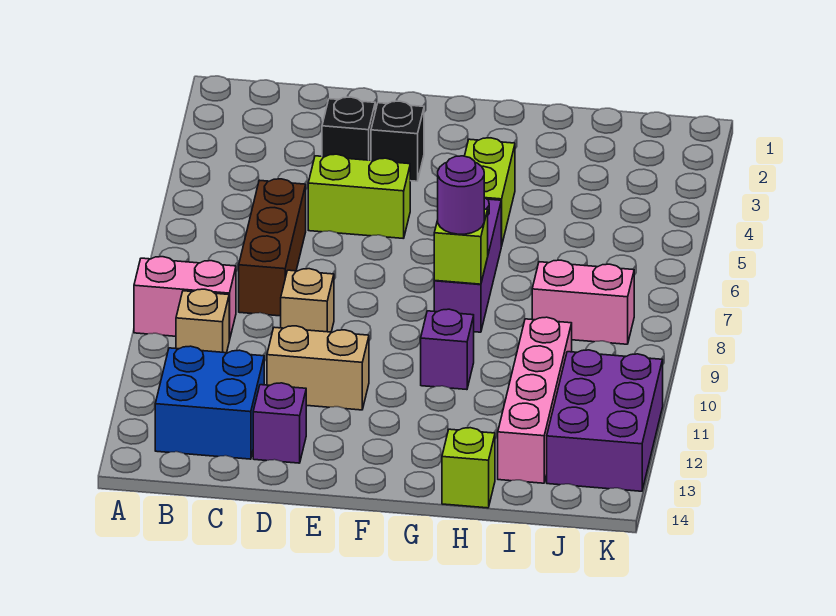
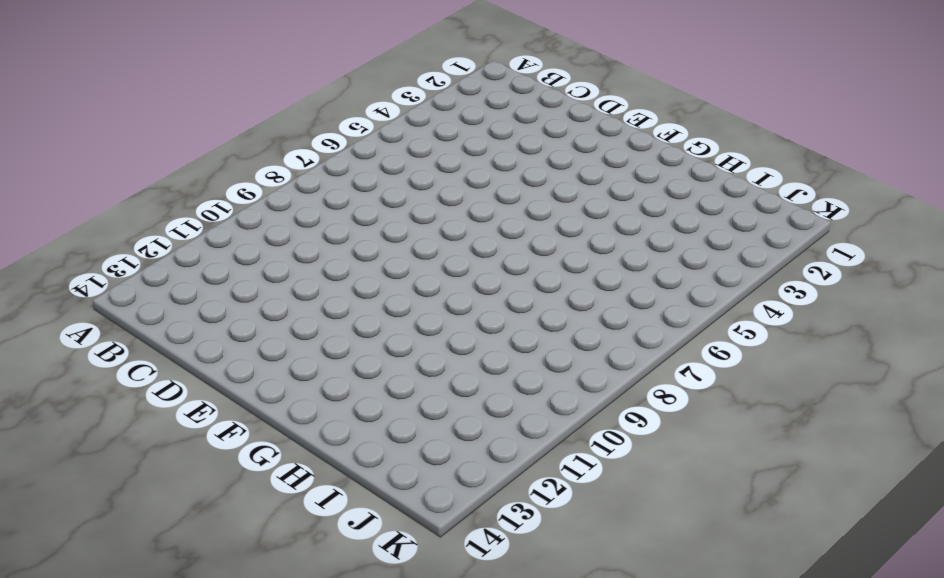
none -> pink brick A9:B9 level 1
none -> tan brick B10 level 1
none -> blue brick B12:C13 level 1

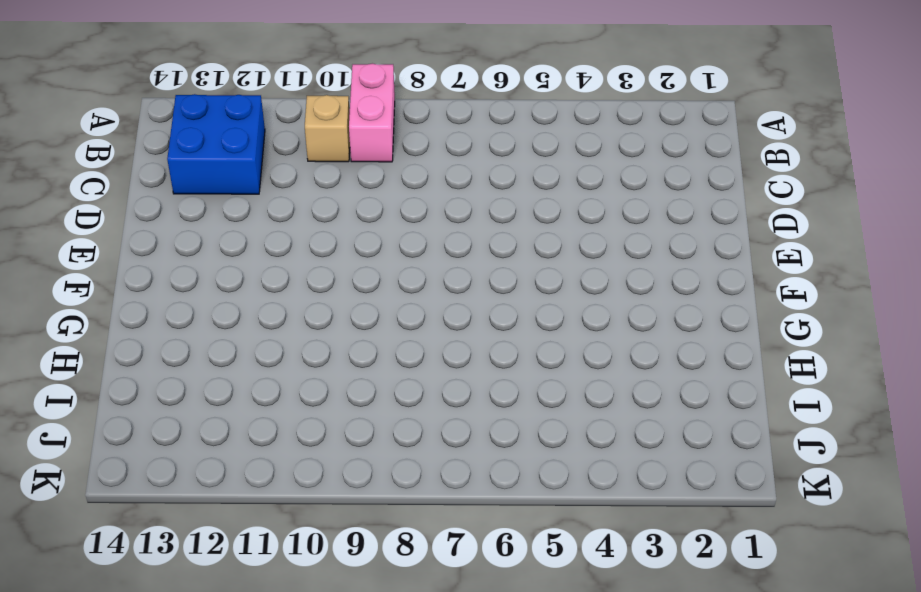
none -> brown brick C6:C8 level 1
none -> black brick D3 level 1
none -> lime brick D5:E5 level 1

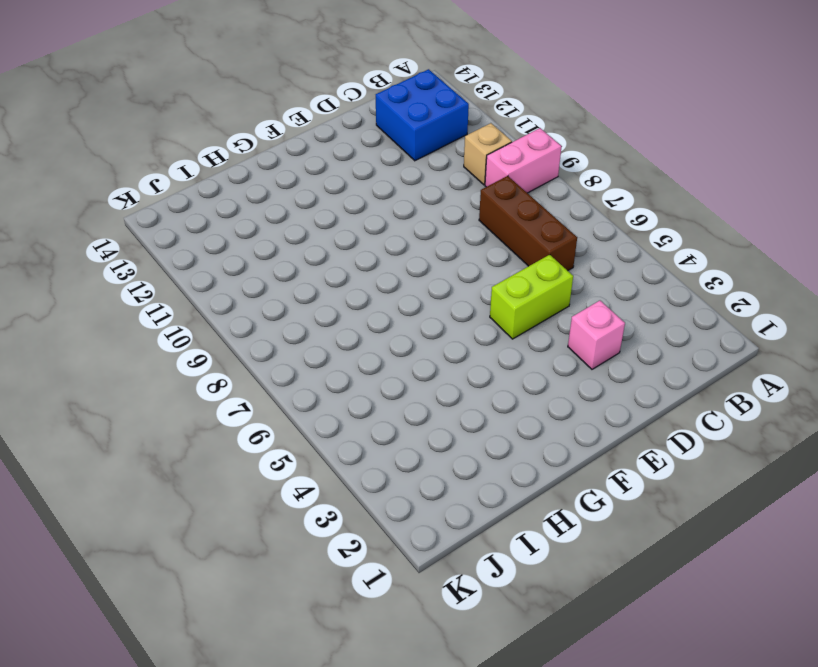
pink brick D3 level 1 -> black brick D3 level 1
none -> tan brick D9 level 1
none -> tan brick D11:E11 level 1
none -> purple brick D13 level 1

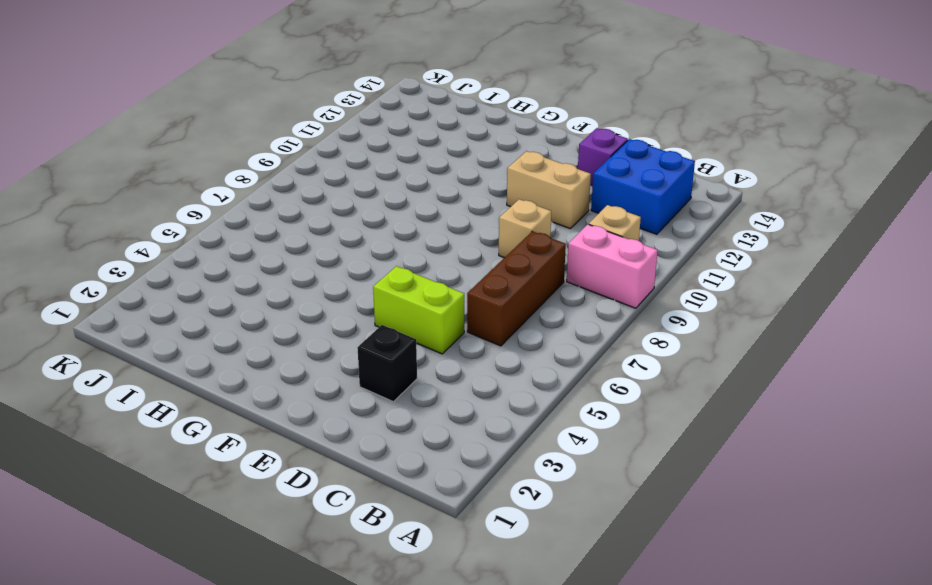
none -> black brick E3 level 1
none -> lime brick G4:G5 level 1
none -> purple brick G6:G8 level 1

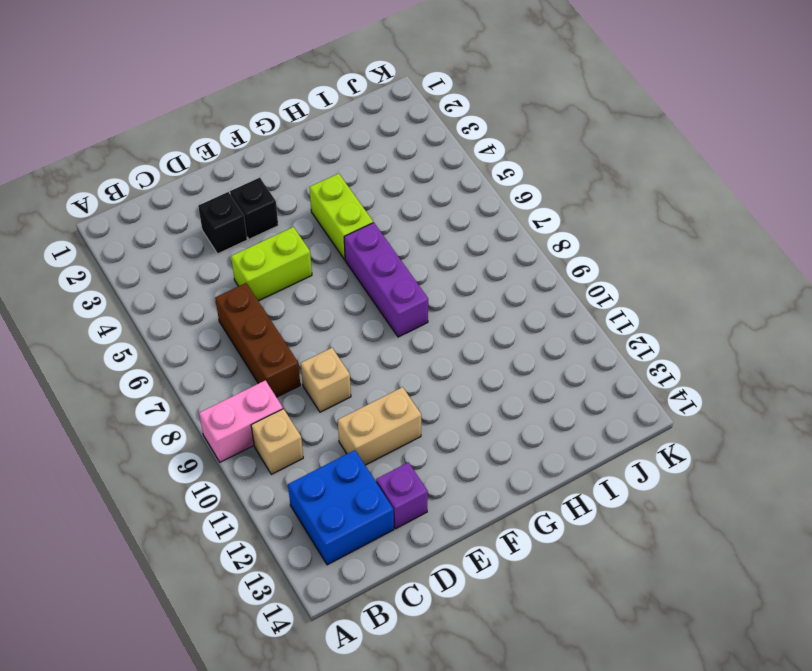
none -> purple brick G10 level 1
none -> lime brick H14 level 1
none -> pink brick I8:J8 level 1

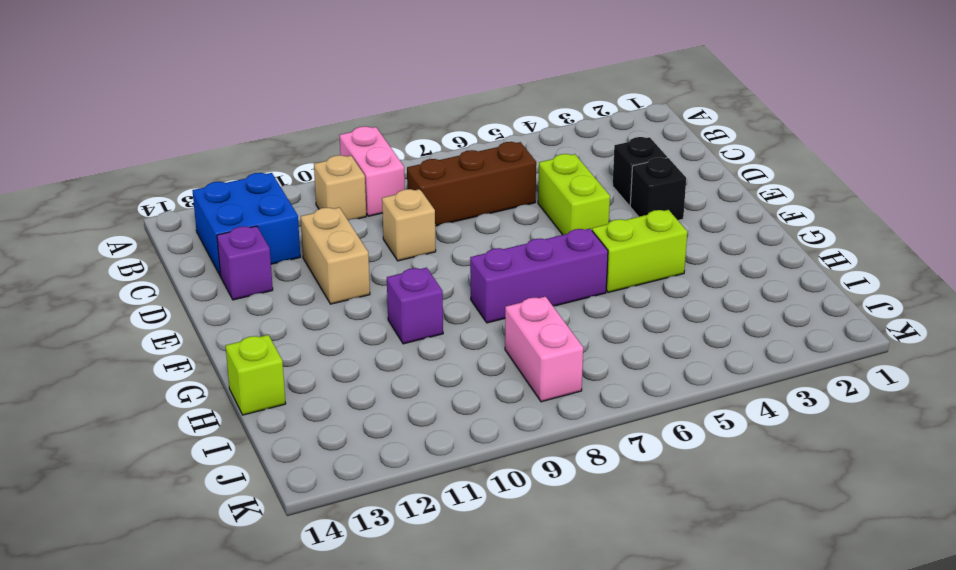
none -> pink brick I10:I13 level 1
none -> purple brick J11:K13 level 1
none -> lime brick G8 level 2

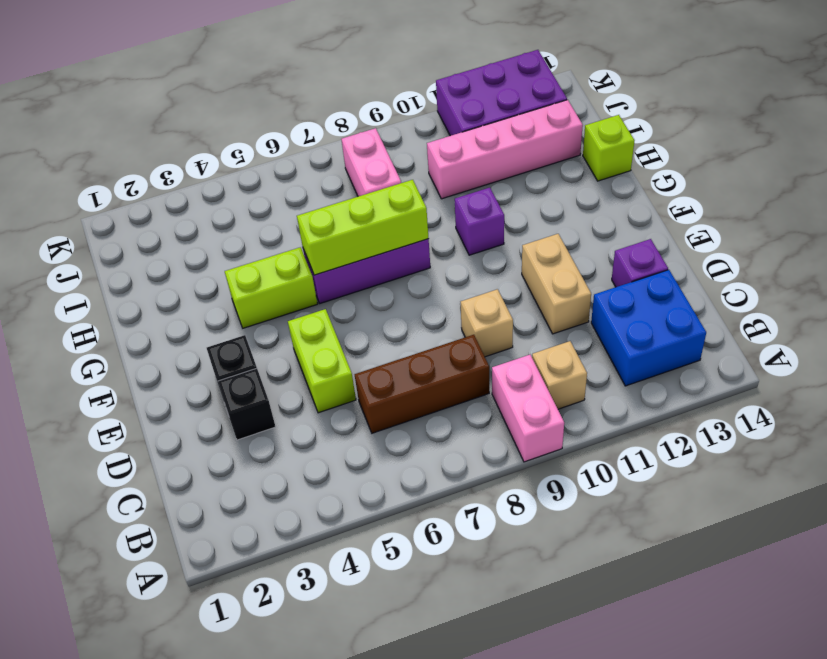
lime brick G6:G8 level 2 -> lime brick G8 level 2
none -> purple round brick G8 level 3

